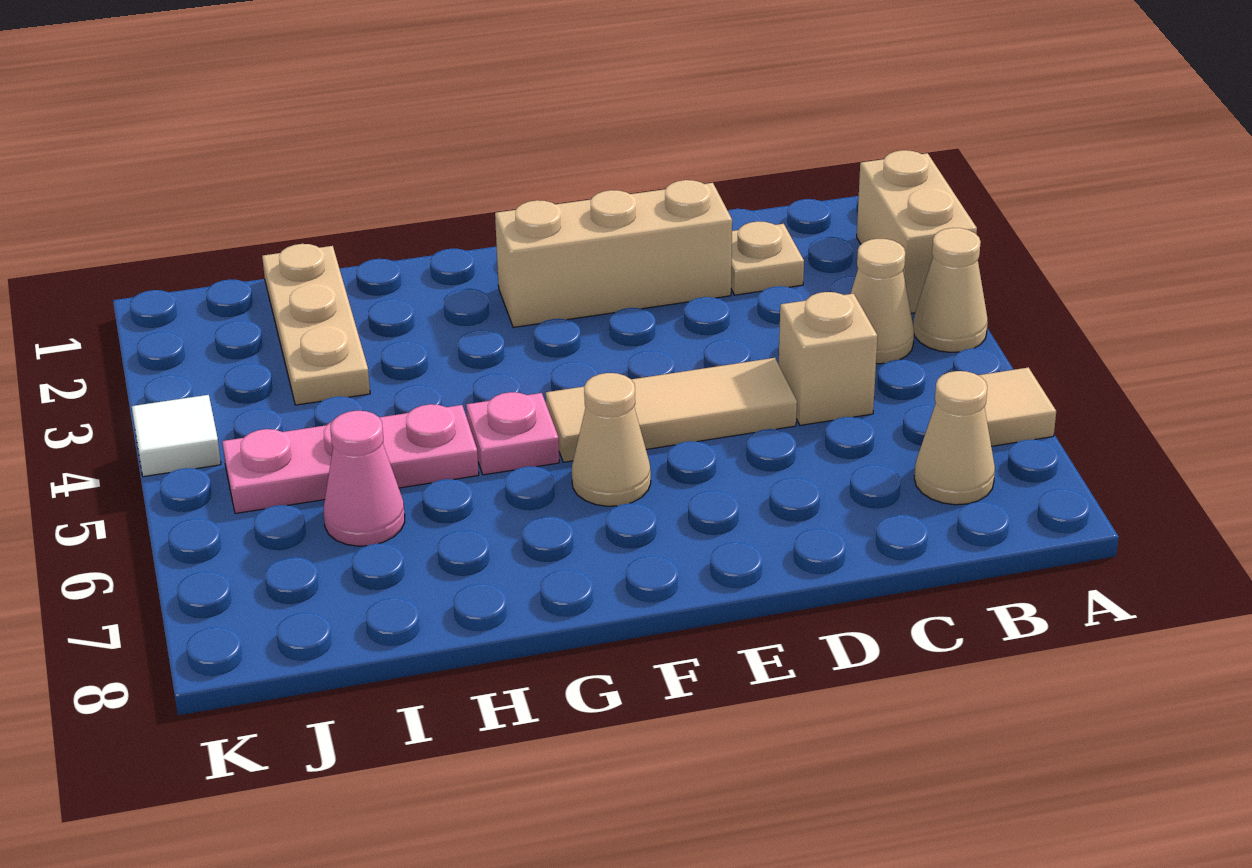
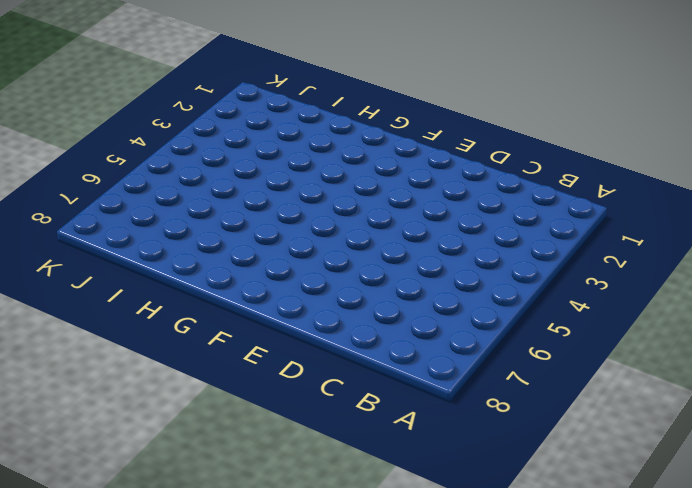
none -> tan brick A2:A3 level 1
none -> tan cone A4 level 1
none -> tan tile A6 level 1

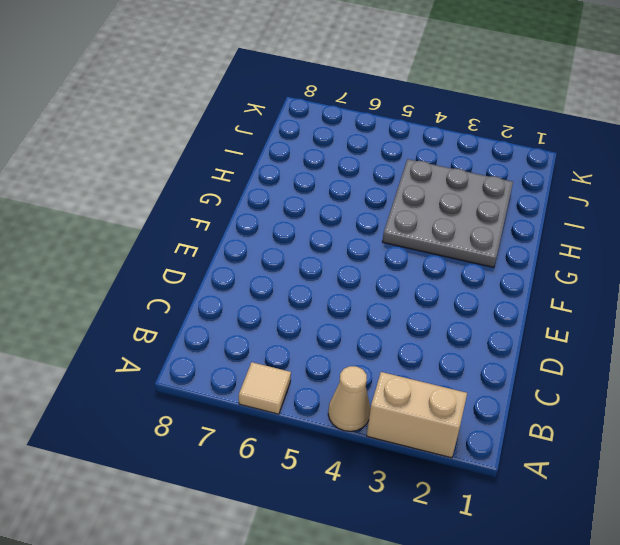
grey plate G2:I4 level 1 -> tan plate I1:I3 level 1
none -> tan cone B4 level 1
none -> tan cone B7 level 1
none -> tan plate C2 level 1

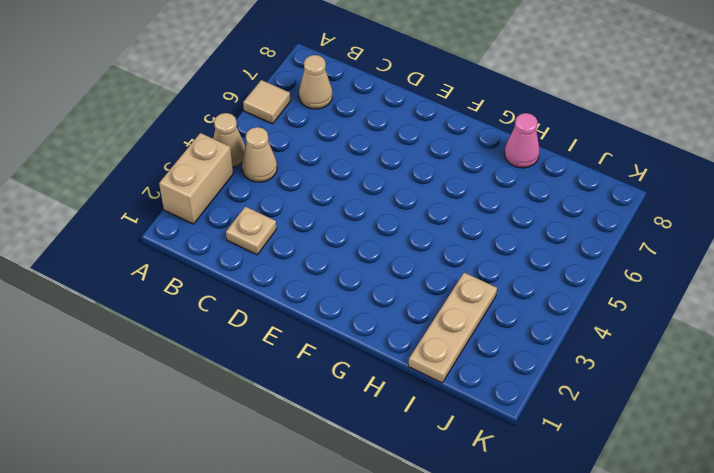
pink cone H8 level 1 -> pink cone I6 level 1
none -> tan brick C5 level 1
none -> tan brick D2:F2 level 1
none -> tan tile D5:F5 level 1

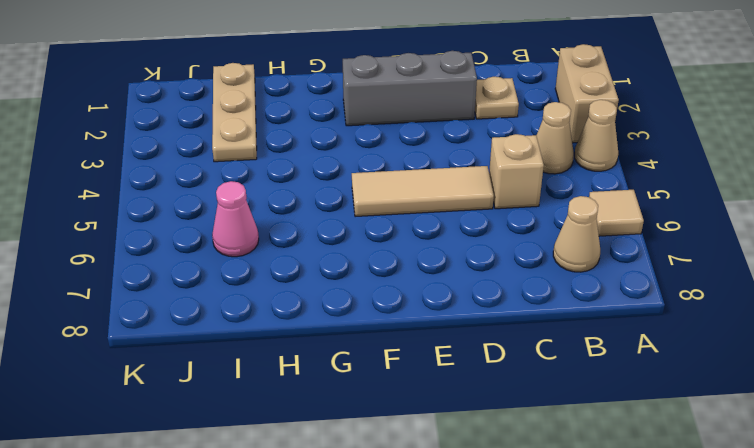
grey brick D2:F2 level 1 -> tan brick D2:F2 level 1
none -> tan cone F6 level 1
none -> pink plate G5 level 1
none -> pink plate H5:J5 level 1

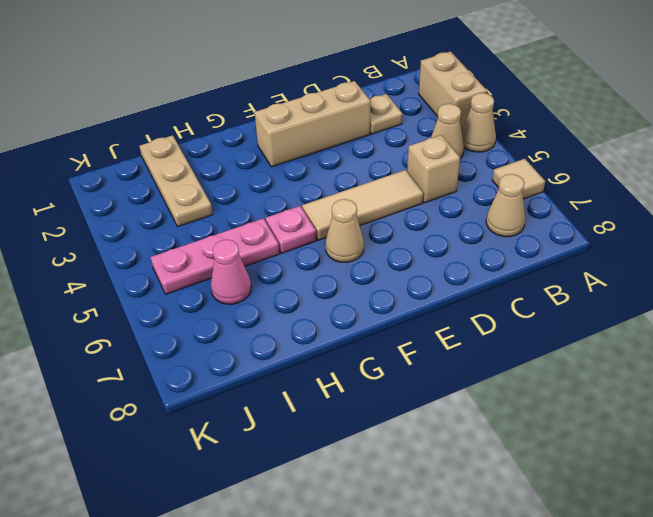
none -> white tile K4 level 1

